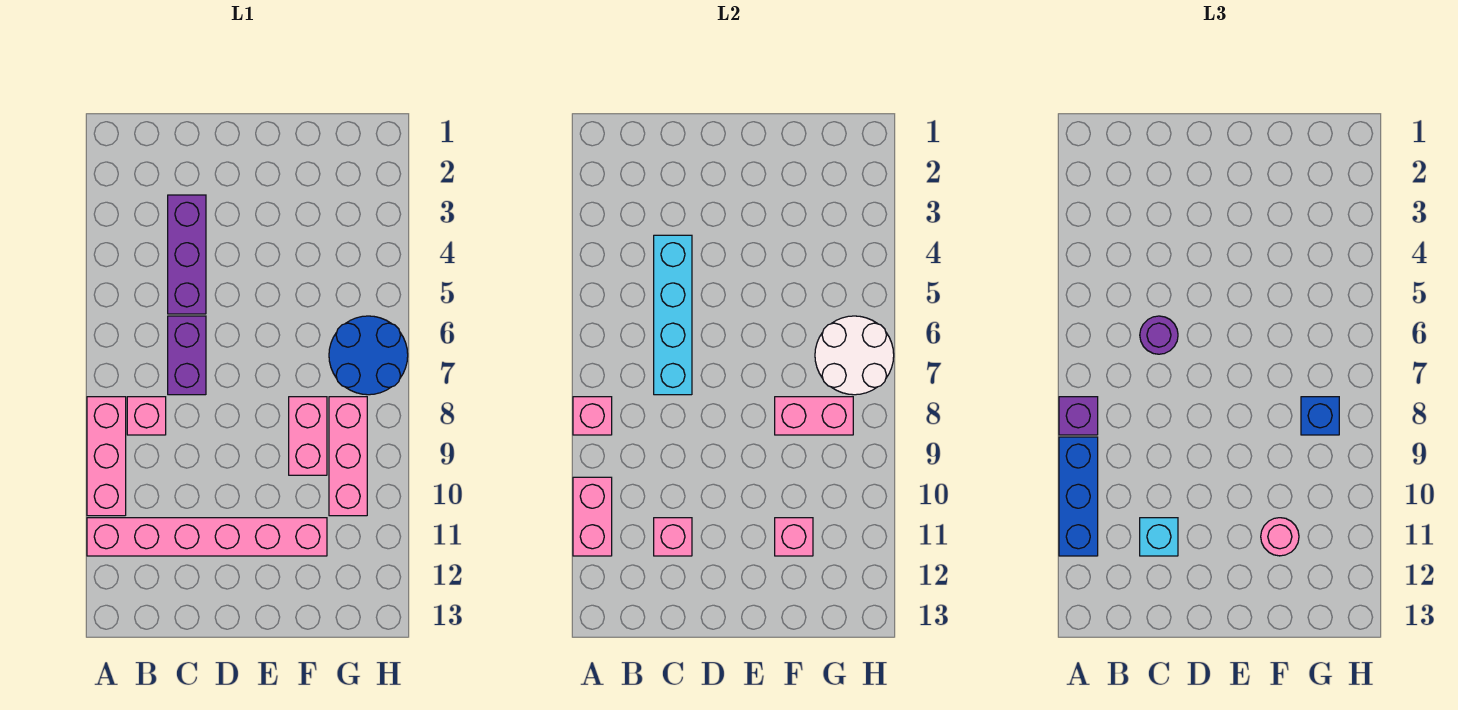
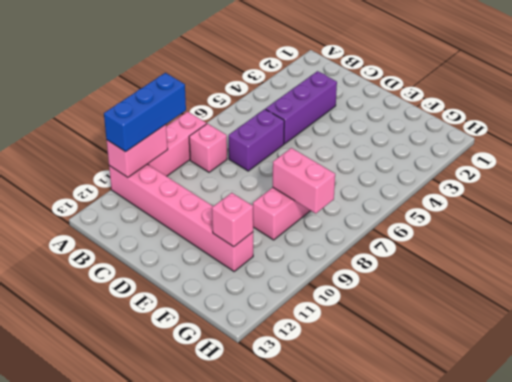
none -> blue round brick G6:H7 level 1
none -> pink brick G8:G10 level 1
none -> pink brick A8 level 2

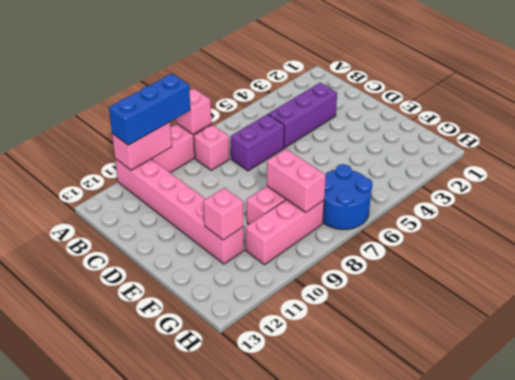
none -> cyan brick C4:C7 level 2
none -> pink brick C11 level 2
none -> white round brick G6:H7 level 2

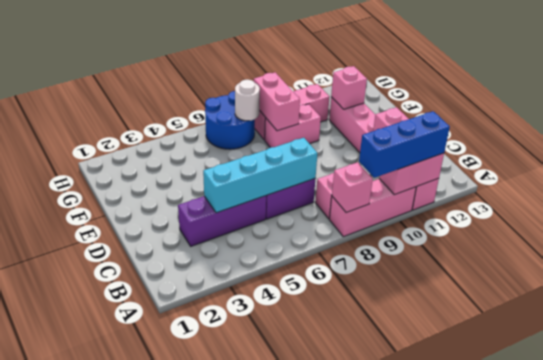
white round brick G7 level 2 -> white round brick G6:H7 level 2
none -> purple brick A8 level 3
none -> purple round brick C6 level 3
none -> cyan brick C11 level 3

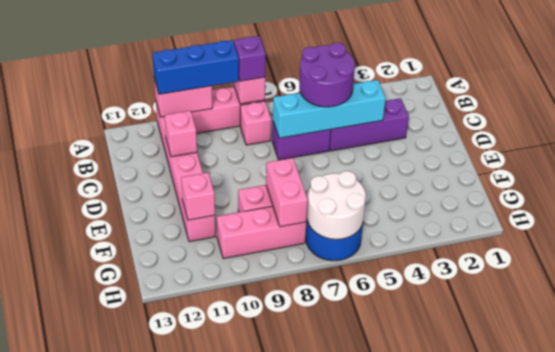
purple round brick B5:C6 level 3 -> purple round brick C6 level 3
none -> cyan brick C11 level 3
none -> pink round brick F11 level 3
none -> blue brick G8 level 3

